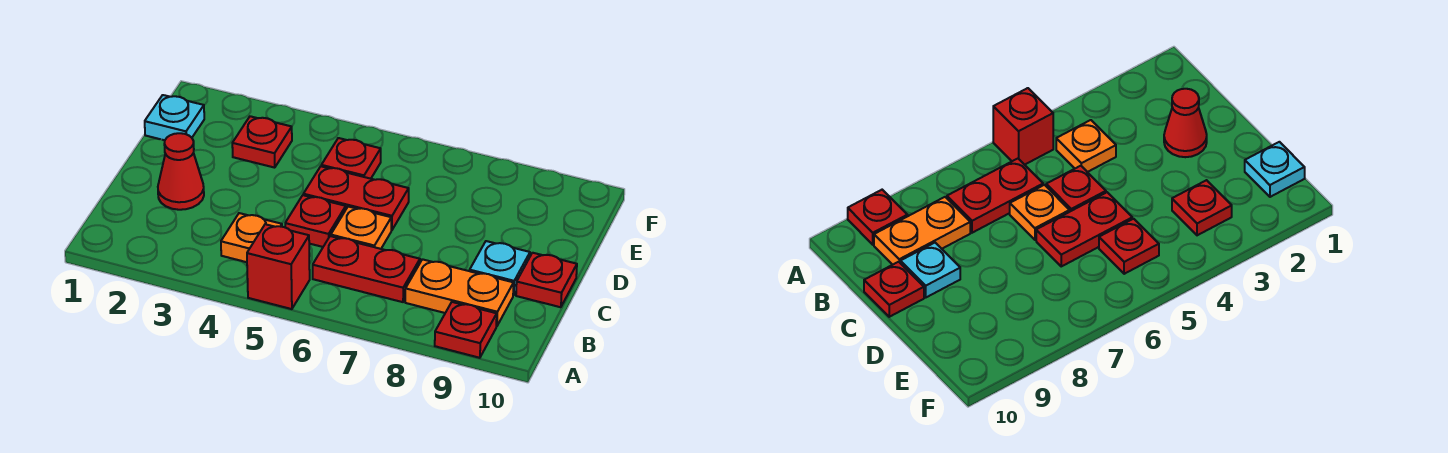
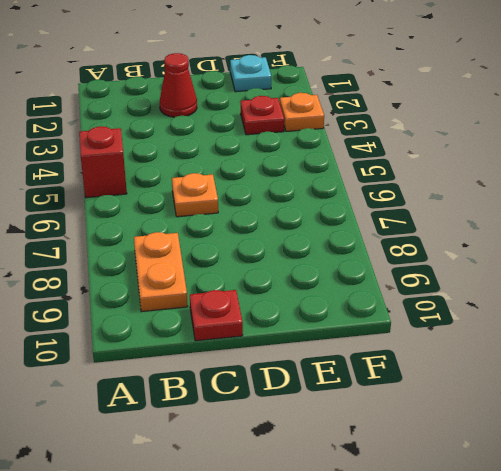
orange plate F3 level 1 -> orange plate B4 level 1
none -> red plate A9 level 1
none -> red plate B6:B7 level 1
none -> red plate C5 level 1

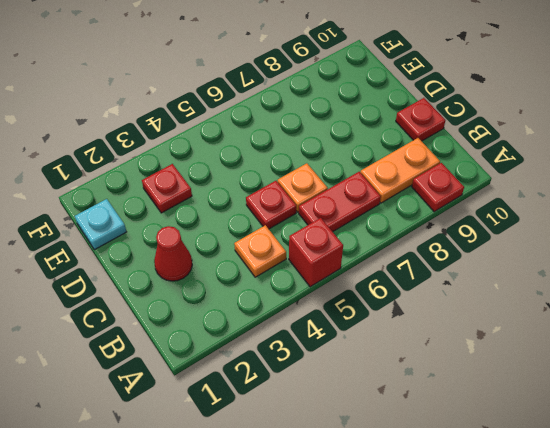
none -> cyan plate C9 level 1
none -> red plate D5:D6 level 1
none -> red plate E5 level 1

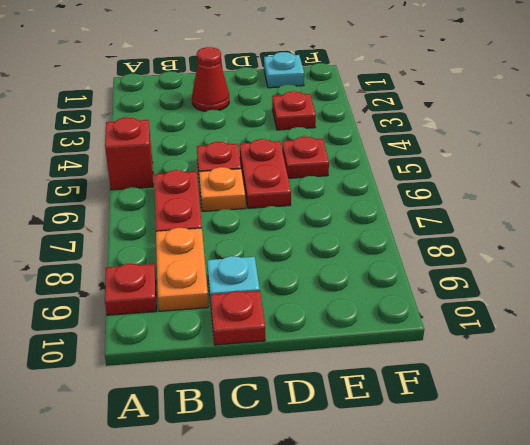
none -> orange plate B4 level 1

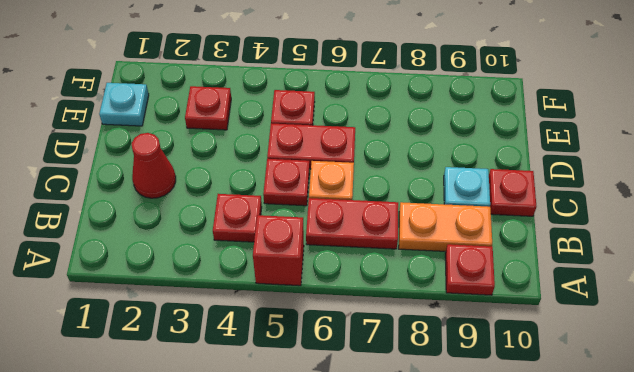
red plate B4 level 1 -> orange plate B4 level 1

